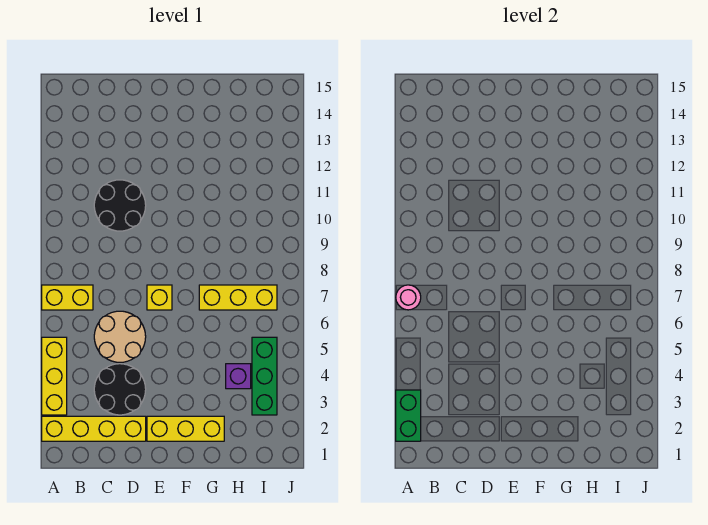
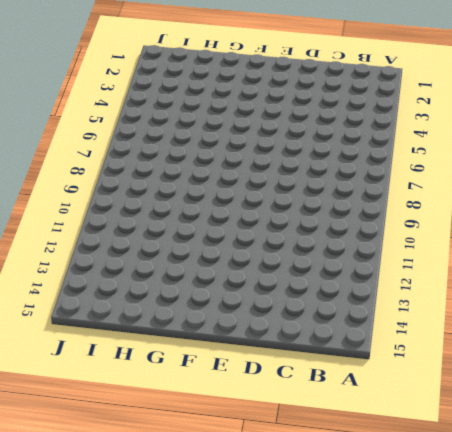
none -> yellow brick A2:D2 level 1
none -> yellow brick A3:A5 level 1
none -> yellow brick A7:B7 level 1

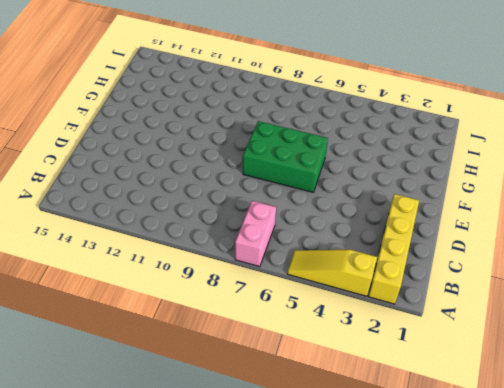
yellow slope A3:A5 level 1 top 3 -> yellow brick A3:A5 level 1
pink brick A7:B7 level 1 -> yellow brick A7:B7 level 1
green brick E6:F8 level 1 -> yellow brick E7 level 1
none -> black round brick C3:D4 level 1
none -> tan round brick C5:D6 level 1
none -> black round brick C10:D11 level 1

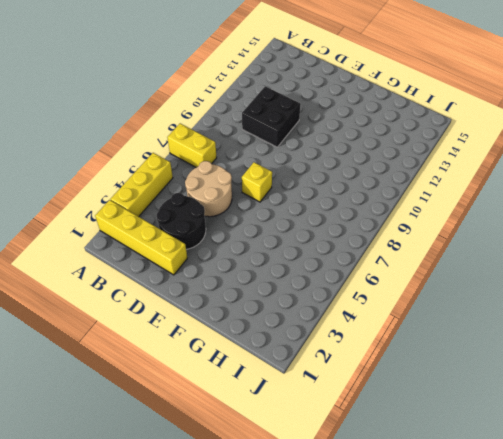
black brick C10:D11 level 1 -> black round brick C10:D11 level 1
none -> yellow brick E2:G2 level 1
none -> yellow brick G7:I7 level 1
none -> purple brick H4 level 1

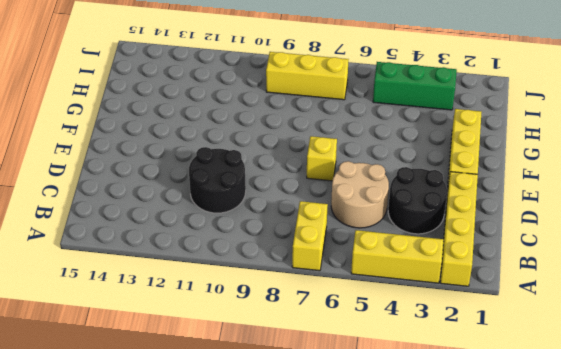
yellow brick I7:I9 level 1 -> yellow brick G7:I7 level 1
none -> purple brick H4 level 1
none -> green brick A2:A3 level 2
none -> pink round brick A7 level 2

